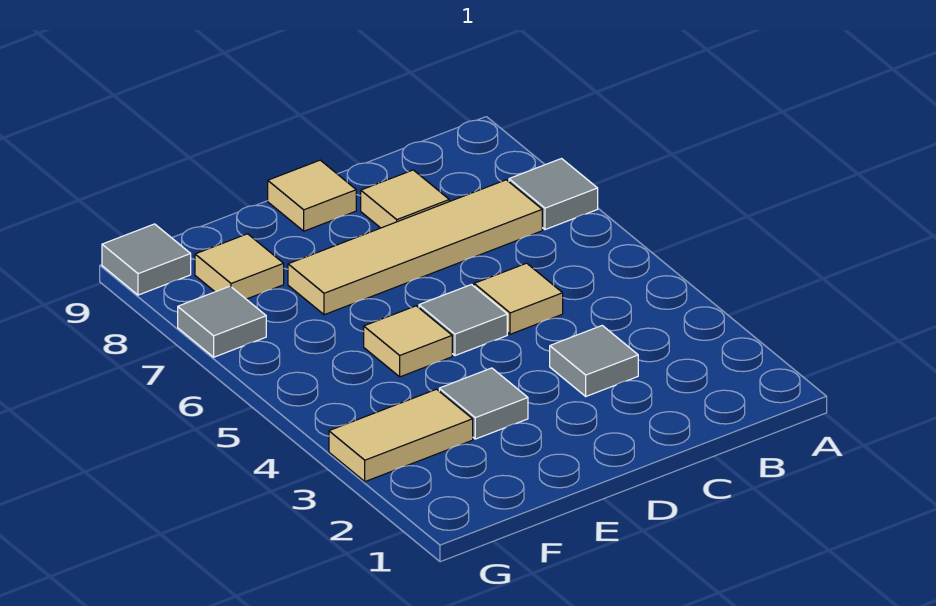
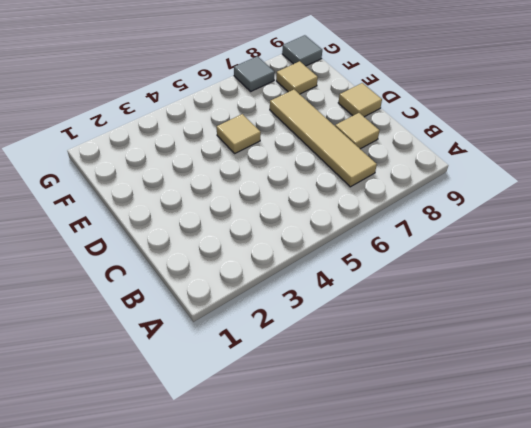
none -> grey tile A7 level 1
none -> grey tile C3 level 1
none -> tan tile C5 level 1

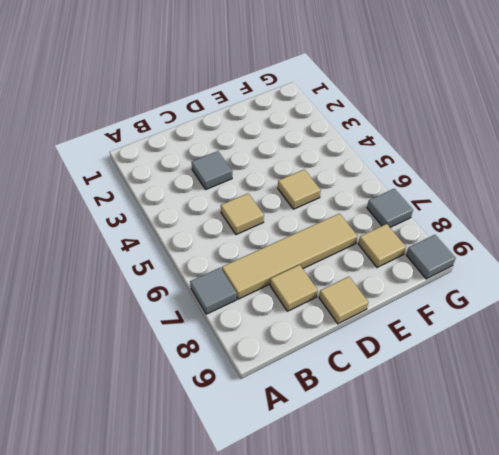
none -> grey tile D5 level 1
none -> grey tile E3 level 1
none -> tan tile F3:G3 level 1

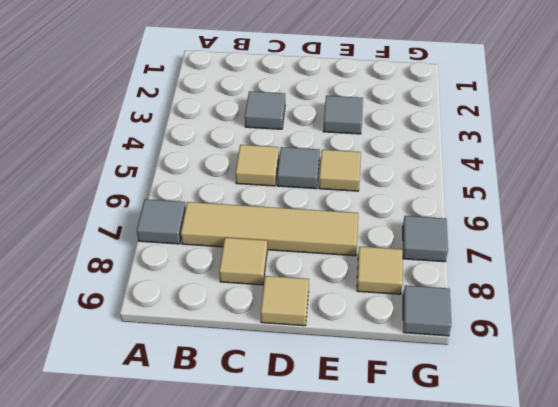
none -> tan tile F3:G3 level 1

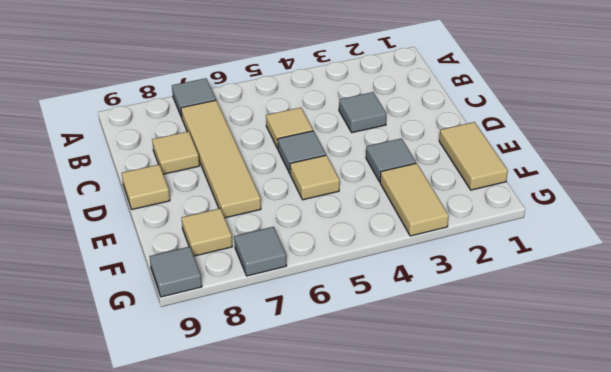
tan tile E1:F1 level 1 -> none

